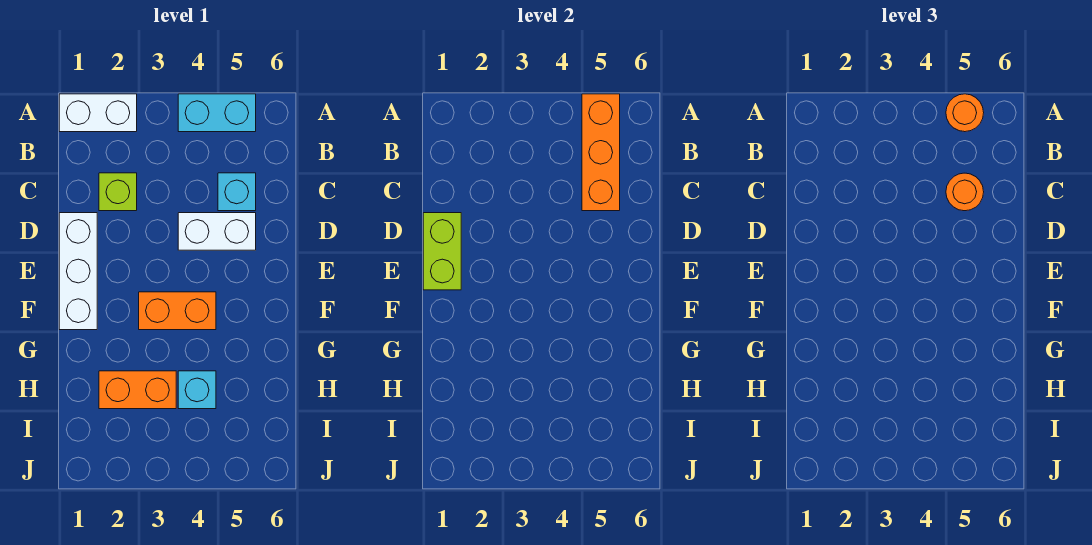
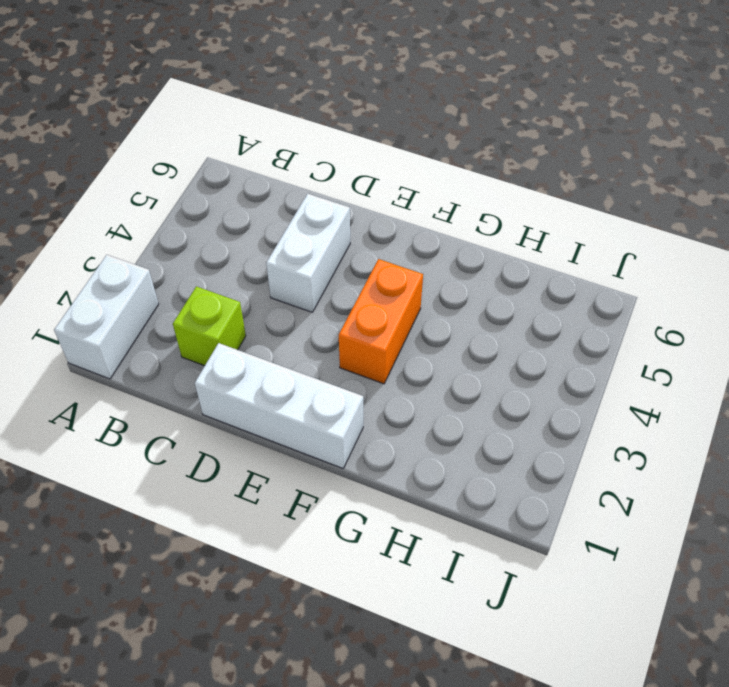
none -> cyan brick A4:A5 level 1
none -> cyan brick C5 level 1
none -> orange brick H2:H3 level 1

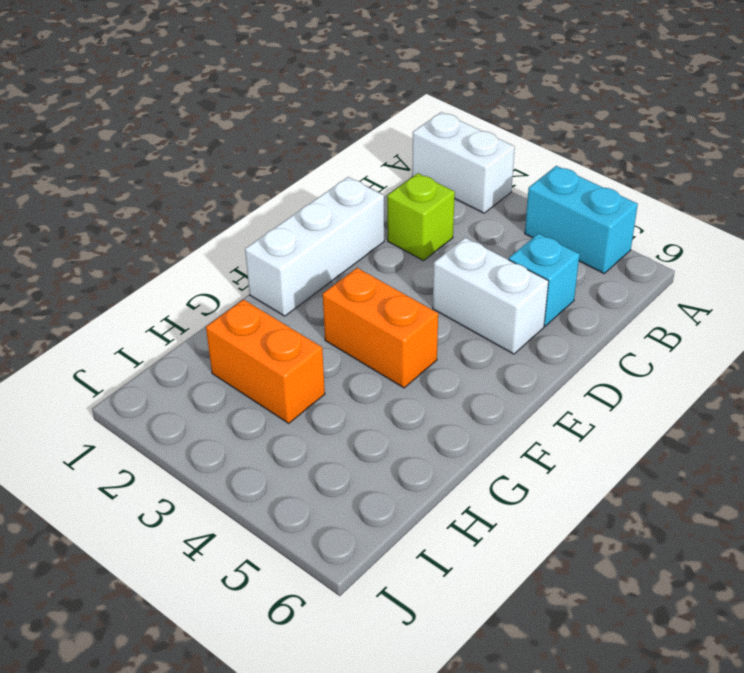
none -> cyan brick H4 level 1
none -> orange brick A5:C5 level 2
none -> lime brick D1:E1 level 2

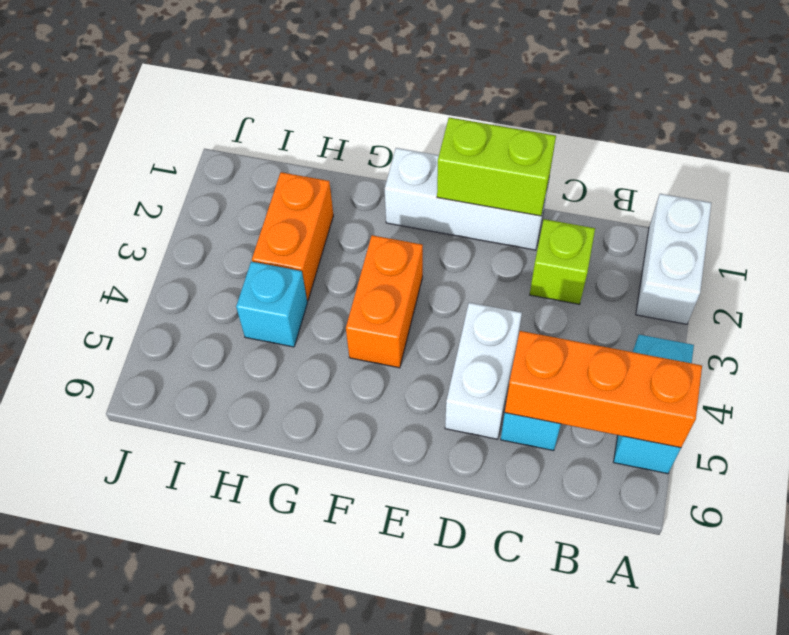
none -> orange round brick A5 level 3
none -> orange round brick C5 level 3

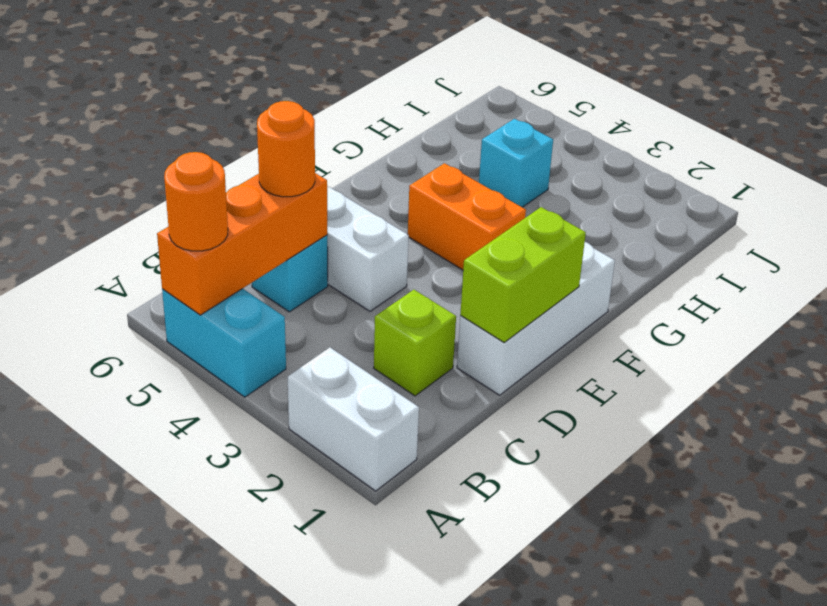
none -> orange brick H2:H3 level 1

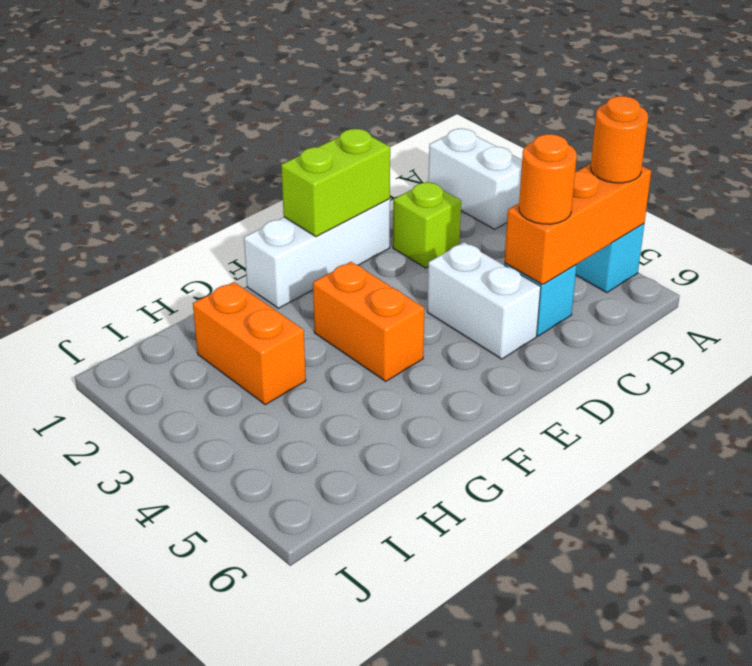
none -> cyan brick H4 level 1

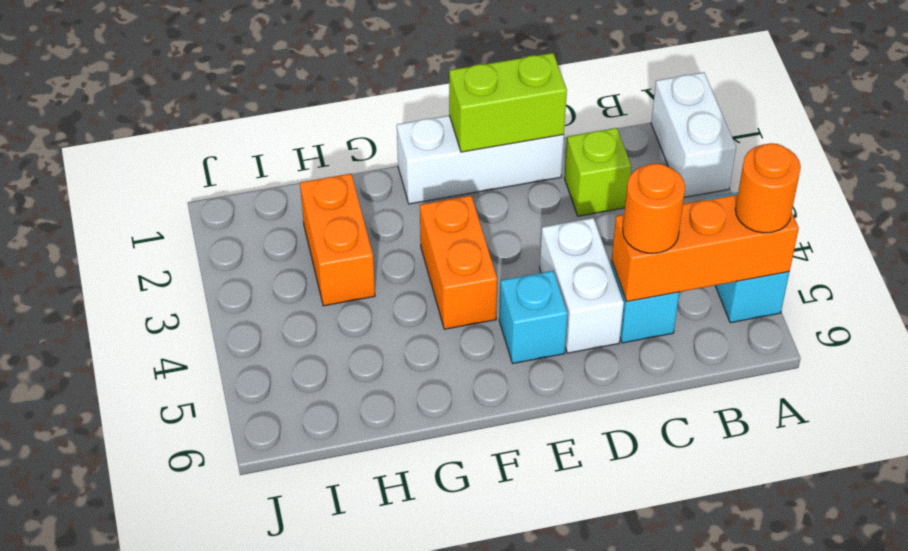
cyan brick E5 level 1 -> cyan brick H4 level 1

